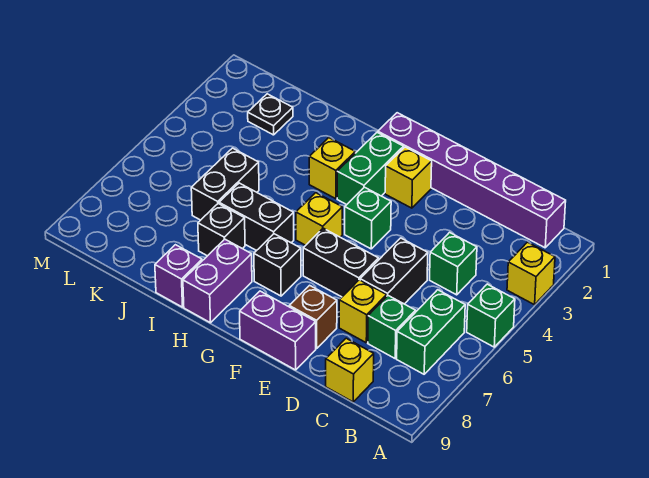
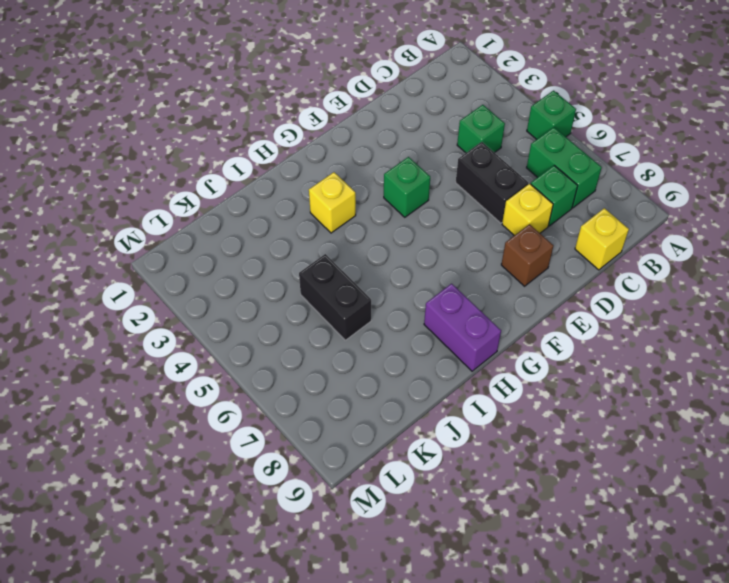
none -> yellow brick A3 level 1
none -> purple brick B1:G1 level 1
none -> black brick E6:F6 level 1

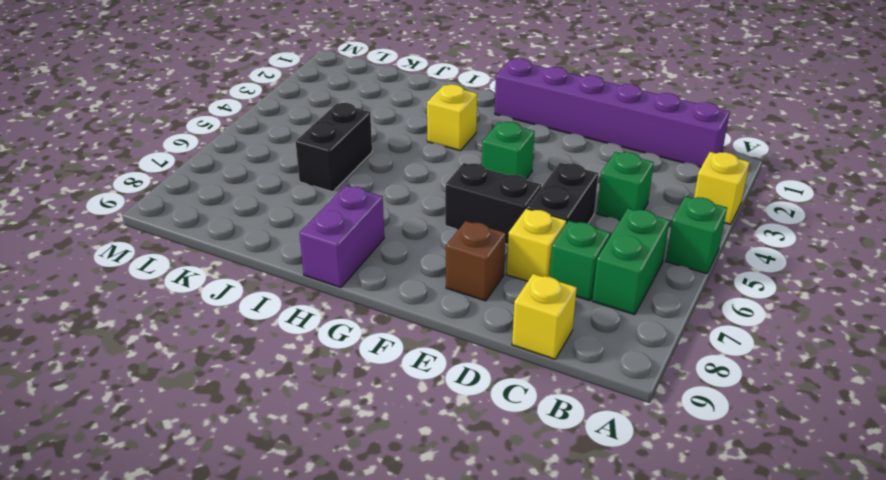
none -> purple brick E9:F9 level 1
none -> yellow brick F2 level 1
none -> green brick G2:G3 level 1

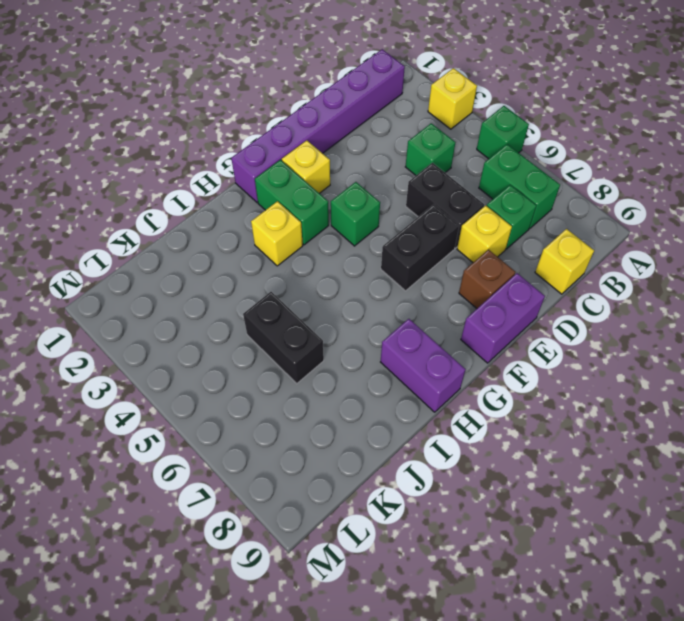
none -> yellow brick G5 level 1
none -> black brick G7 level 1
none -> black brick H6:I6 level 1

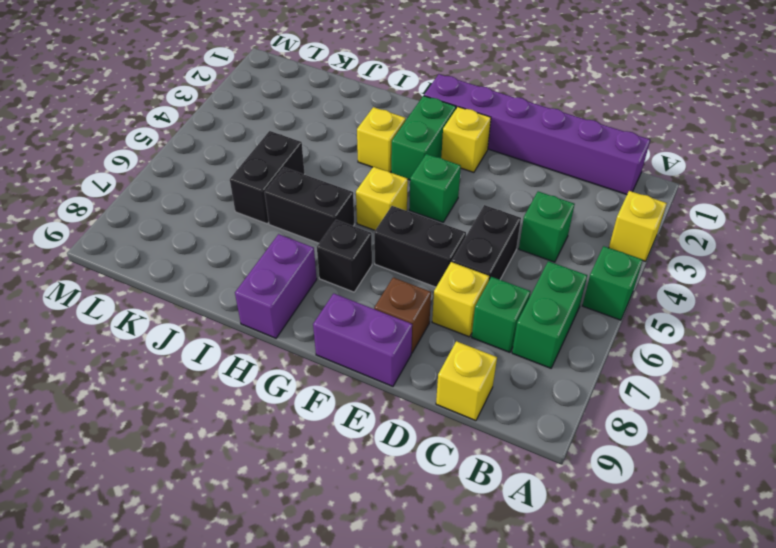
none -> black brick I7 level 1
none -> purple brick I9 level 1
none -> black plate K2 level 1

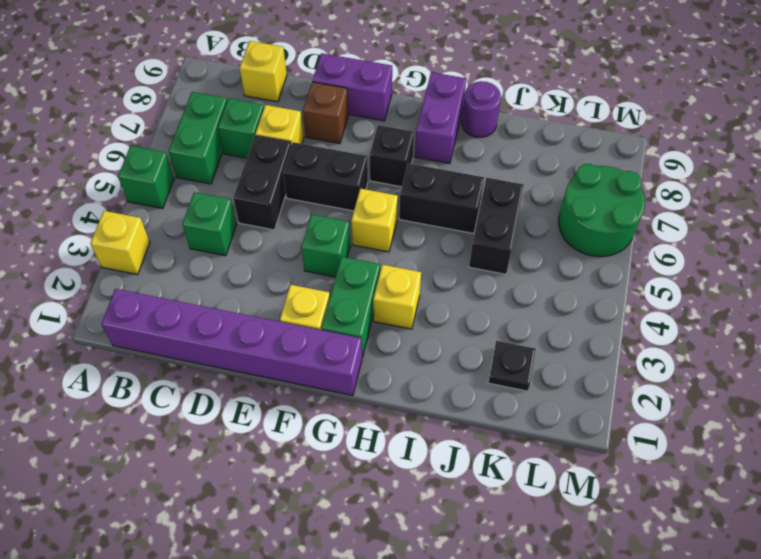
purple round brick I9 level 1 -> purple brick I9 level 1
green round brick L6:M7 level 1 -> none
none -> black brick I7 level 1

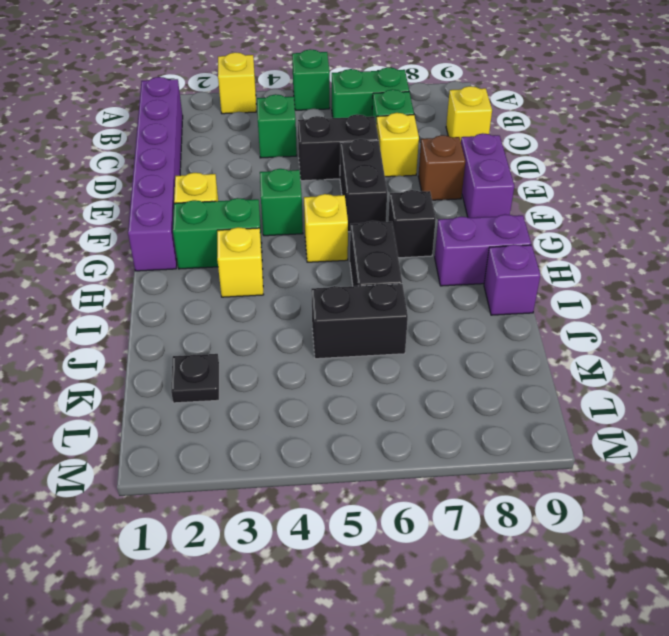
none -> black brick I7 level 1

